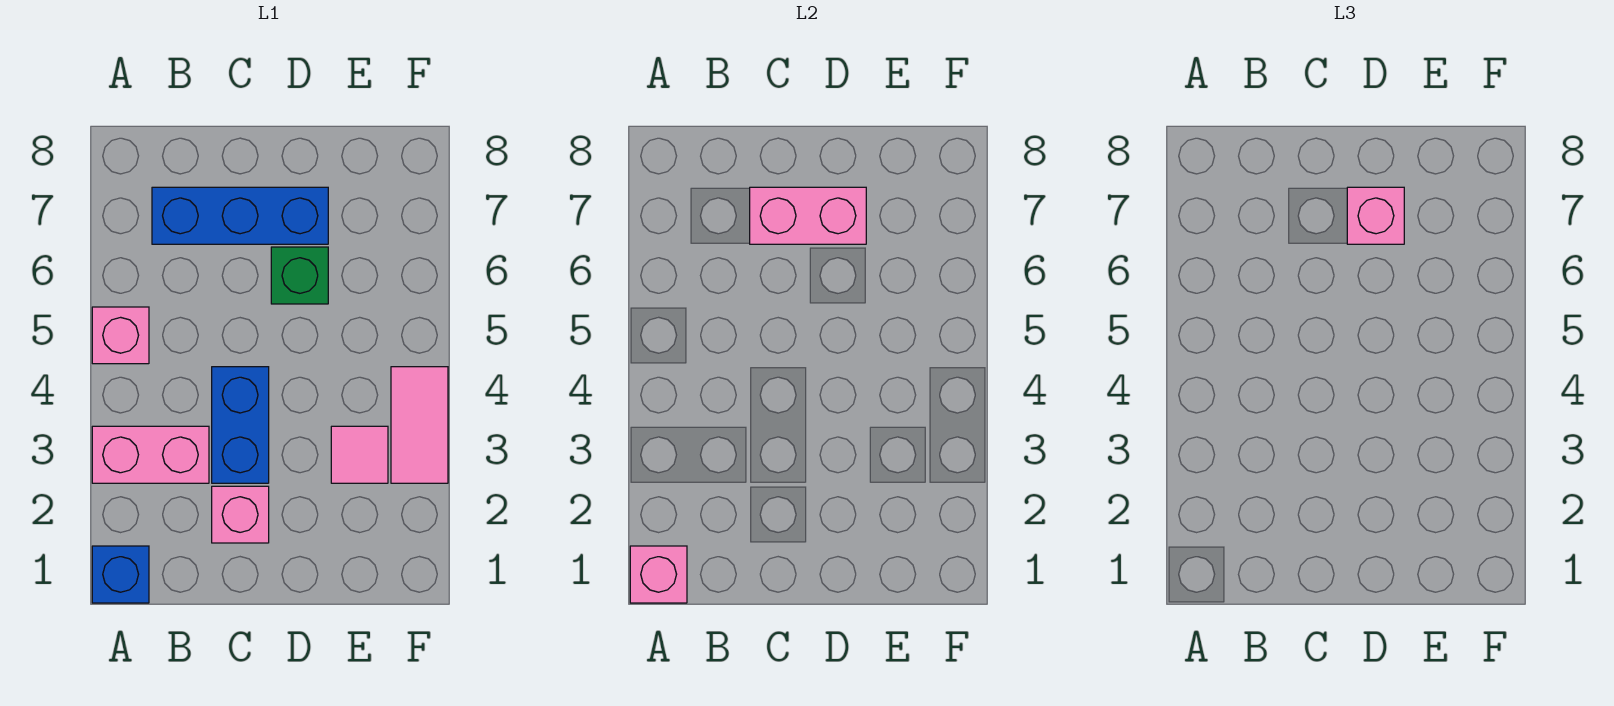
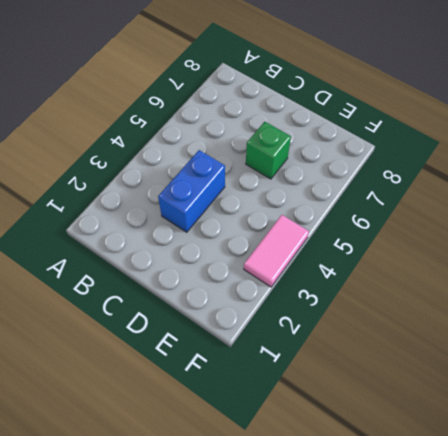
none -> blue brick A1 level 1
none -> pink brick A3:B3 level 1
none -> pink brick A5 level 1

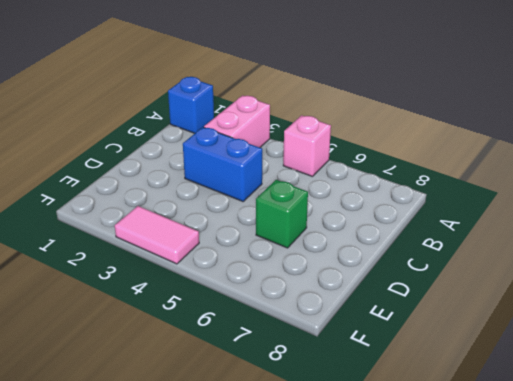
none -> blue brick B7:D7 level 1
none -> pink brick C2 level 1
none -> pink tile E3 level 1

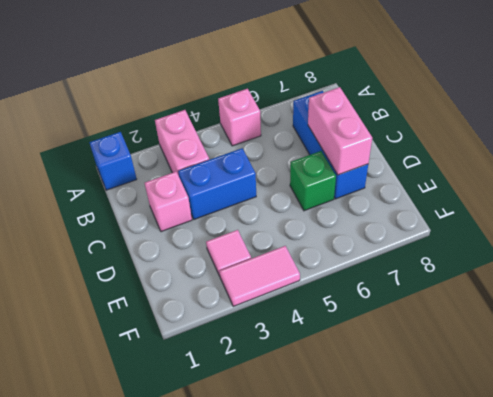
none -> pink brick A1 level 2
none -> pink brick D7 level 3

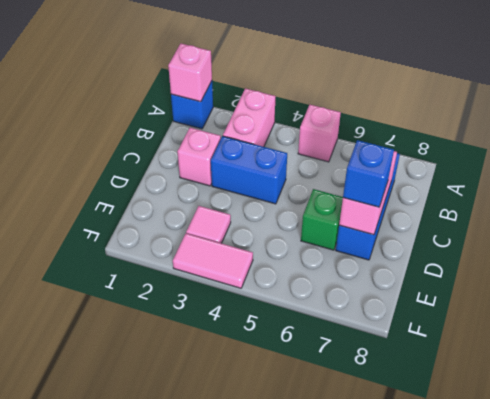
blue brick D7 level 3 -> pink brick D7 level 3

